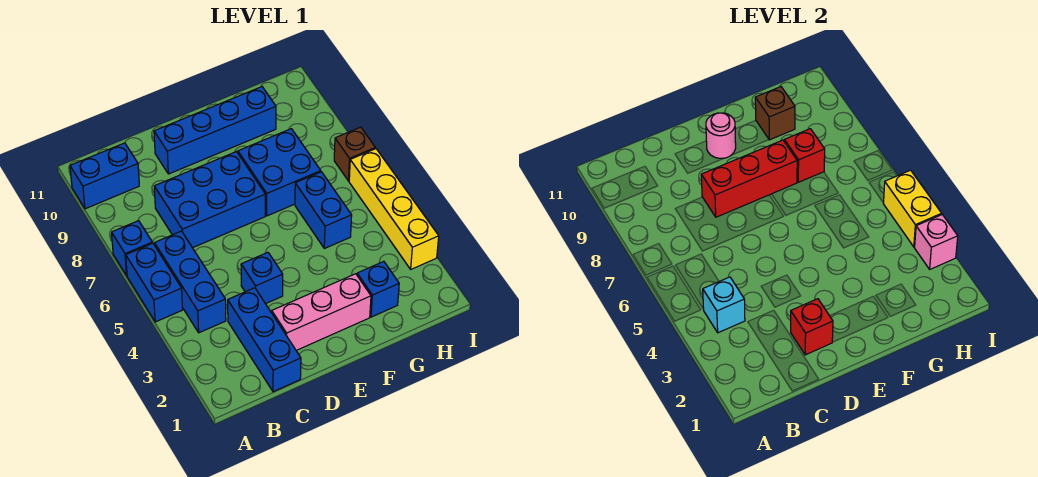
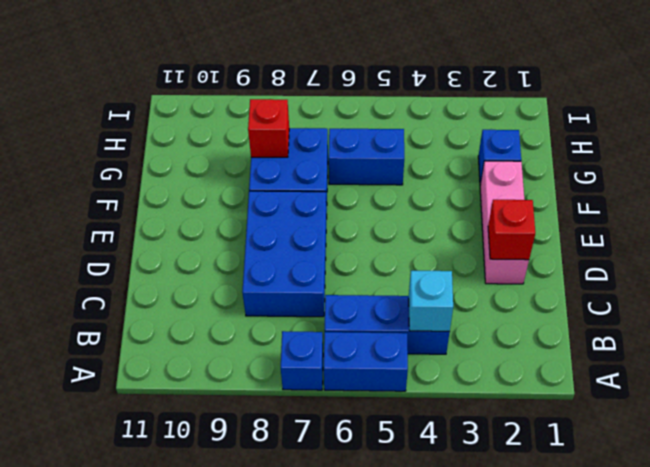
none -> blue brick A10:B10 level 1
none -> blue brick C1:C3 level 1
none -> blue brick D4 level 1

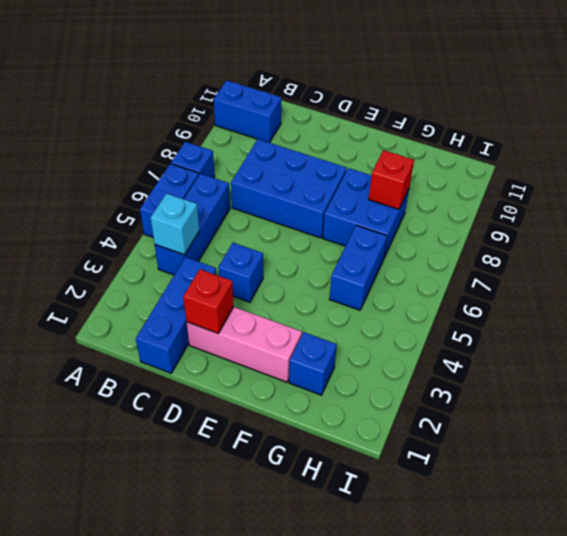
none -> blue brick D10:G10 level 1
none -> yellow brick I3:I6 level 1
none -> brown brick I7 level 1

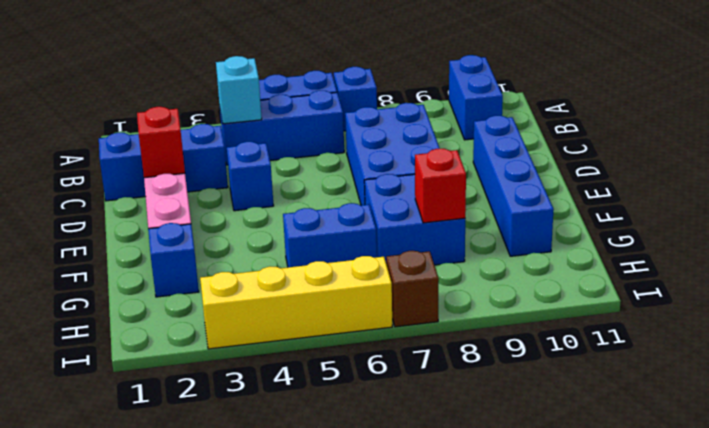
none -> red brick D8:F8 level 2
none -> pink round brick E10 level 2
none -> brown brick G10 level 2

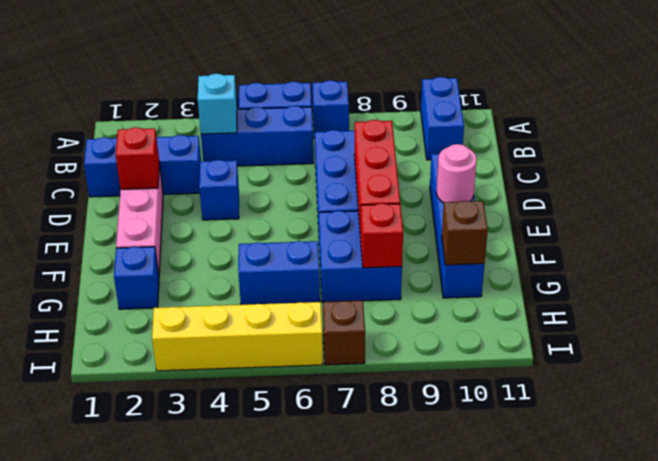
none -> pink brick I3 level 2
none -> yellow brick I4:I5 level 2

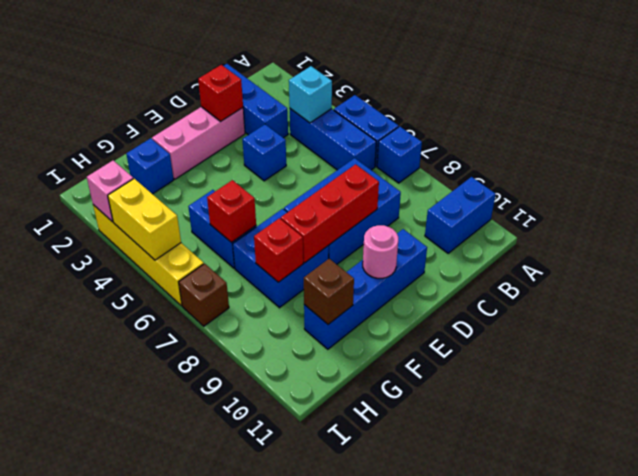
red brick G6 level 2 -> none

